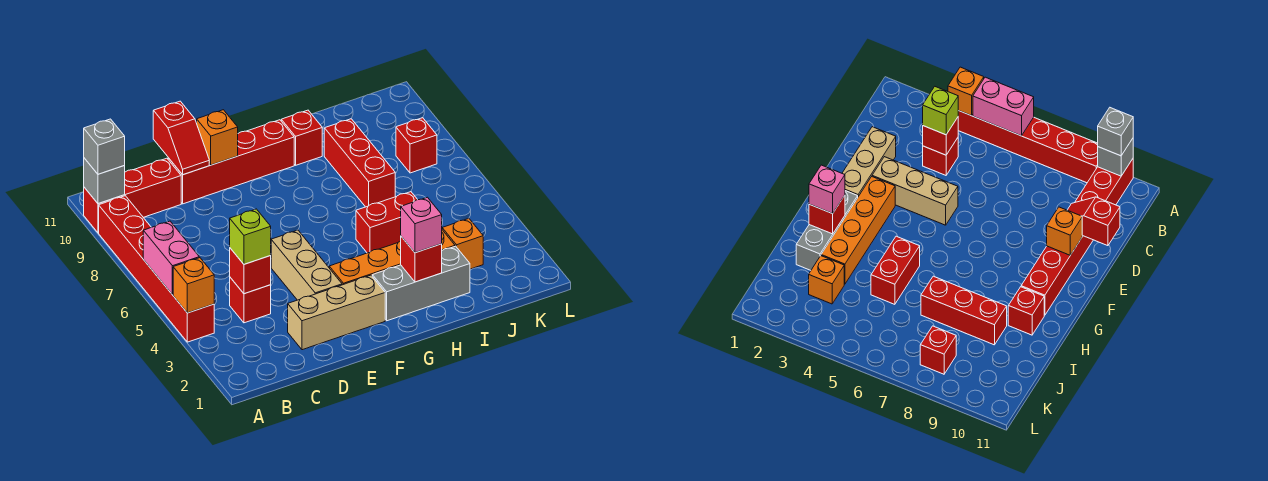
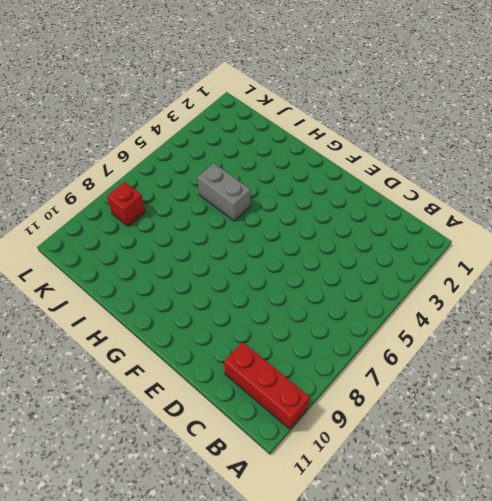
grey brick H5:I5 level 1 -> red brick H5:I5 level 1
none -> red brick A4:A9 level 1
none -> red brick C4 level 1
none -> tan brick D2:F2 level 1

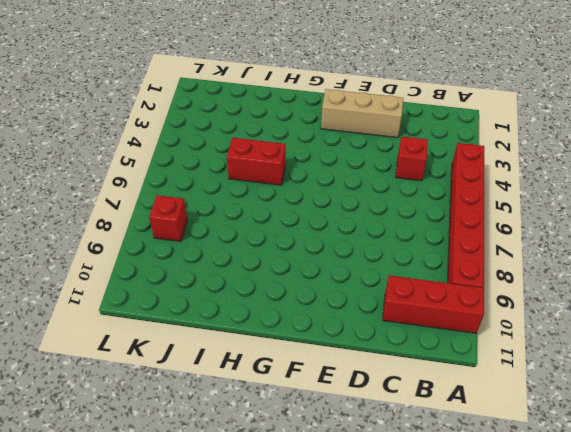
none -> red brick D10:G10 level 1
none -> tan brick E3:E5 level 1
none -> orange brick F3:I3 level 1

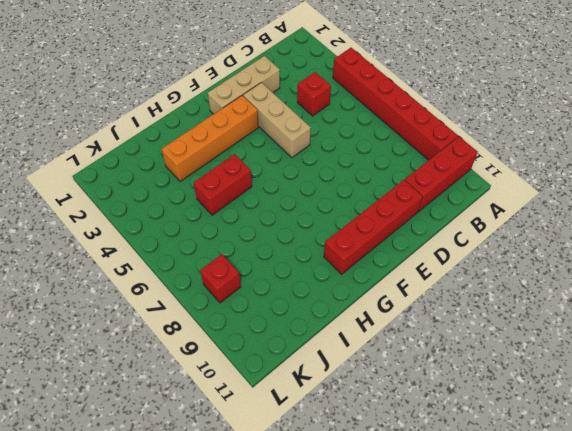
none -> grey brick G2:I2 level 1
none -> red brick H10 level 1
none -> red brick I7:I9 level 1

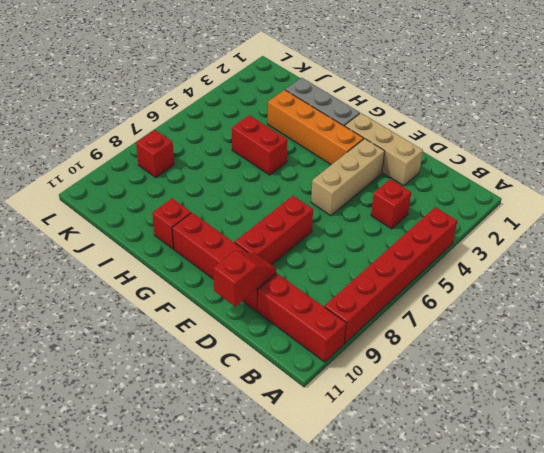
red brick E7:E9 level 1 -> red brick I7:I9 level 1
none -> orange brick J3 level 1
none -> orange brick A4 level 2
none -> pink brick A5:A6 level 2

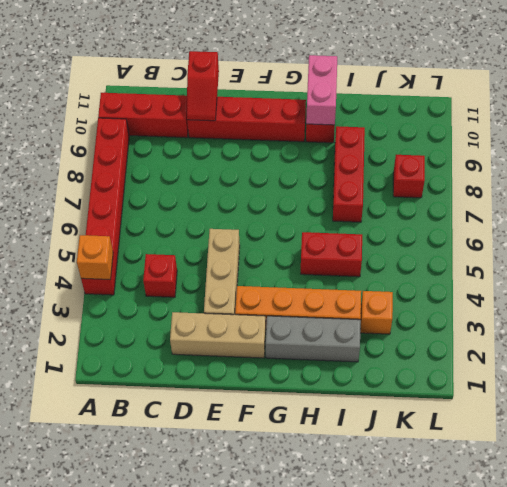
pink brick H10:H11 level 2 -> pink brick A5:A6 level 2
none -> grey brick A10 level 2
none -> red brick C4 level 2
none -> orange brick E10 level 2

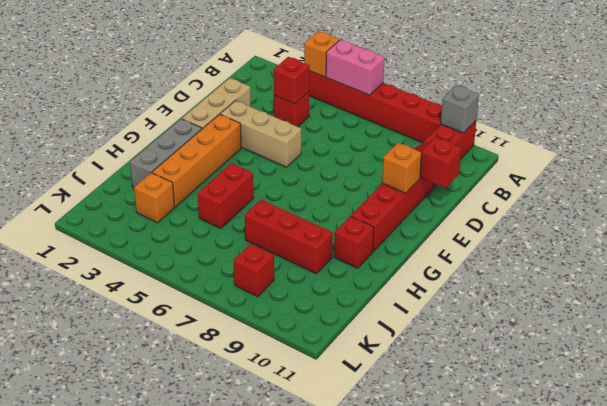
none -> red brick H2 level 2
none -> grey brick A10 level 3
none -> lime brick C4 level 3

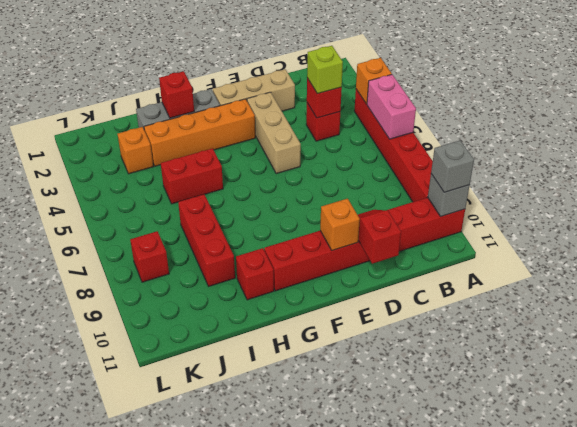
none -> pink brick H2 level 3

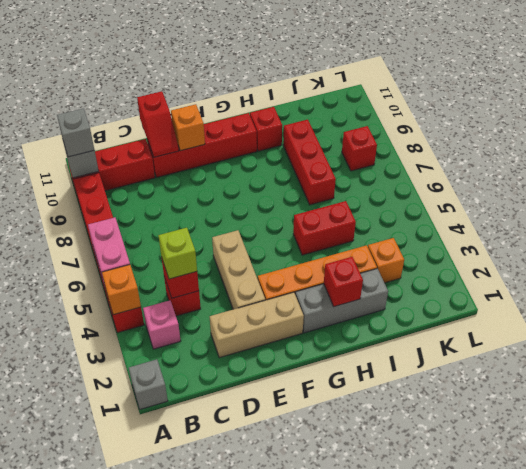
grey brick A1 level 1 -> none
pink brick B3 level 1 -> pink brick H2 level 3

